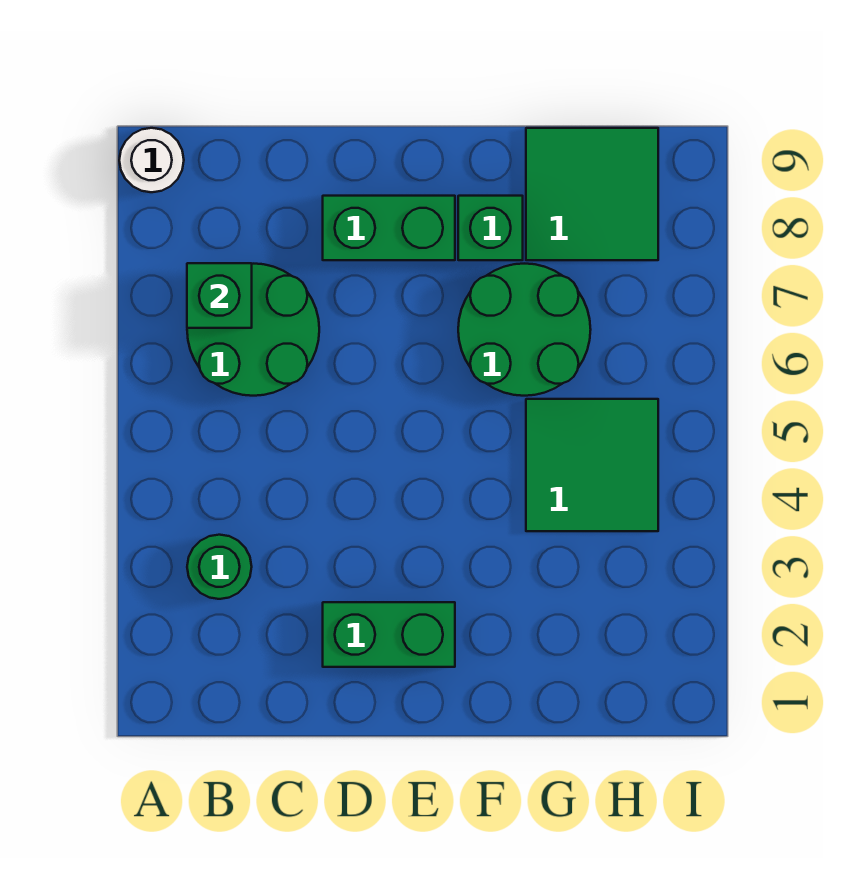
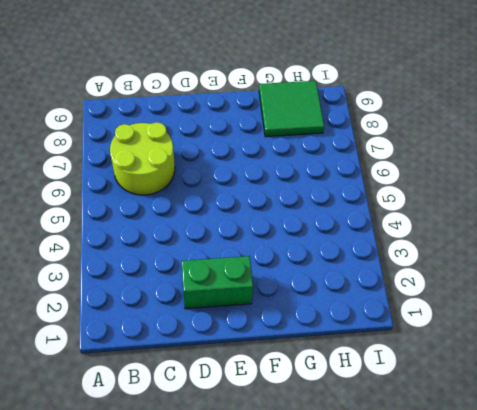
lime round brick B6:C7 level 1 -> green round brick B6:C7 level 1
none -> white round brick A9 level 1
none -> green round brick B3 level 1

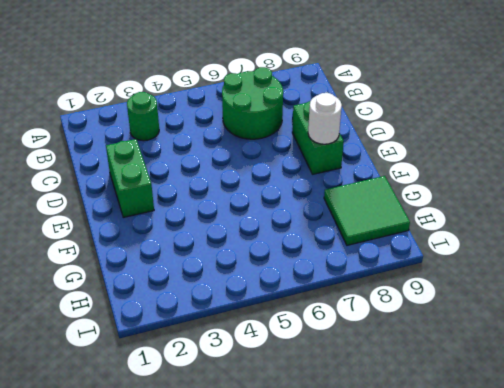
white round brick E8 level 2 -> white round brick A9 level 1
none -> green round brick F6:G7 level 1
none -> green brick F8 level 1

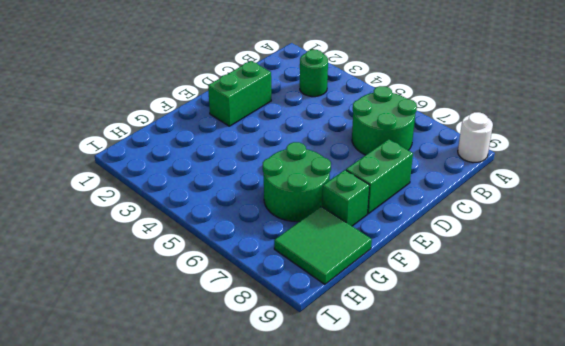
none -> green tile G4:H5 level 1
none -> green brick B7 level 2

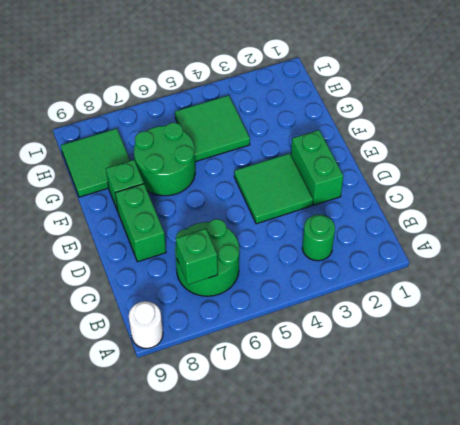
green tile D3:E4 level 1 -> none

